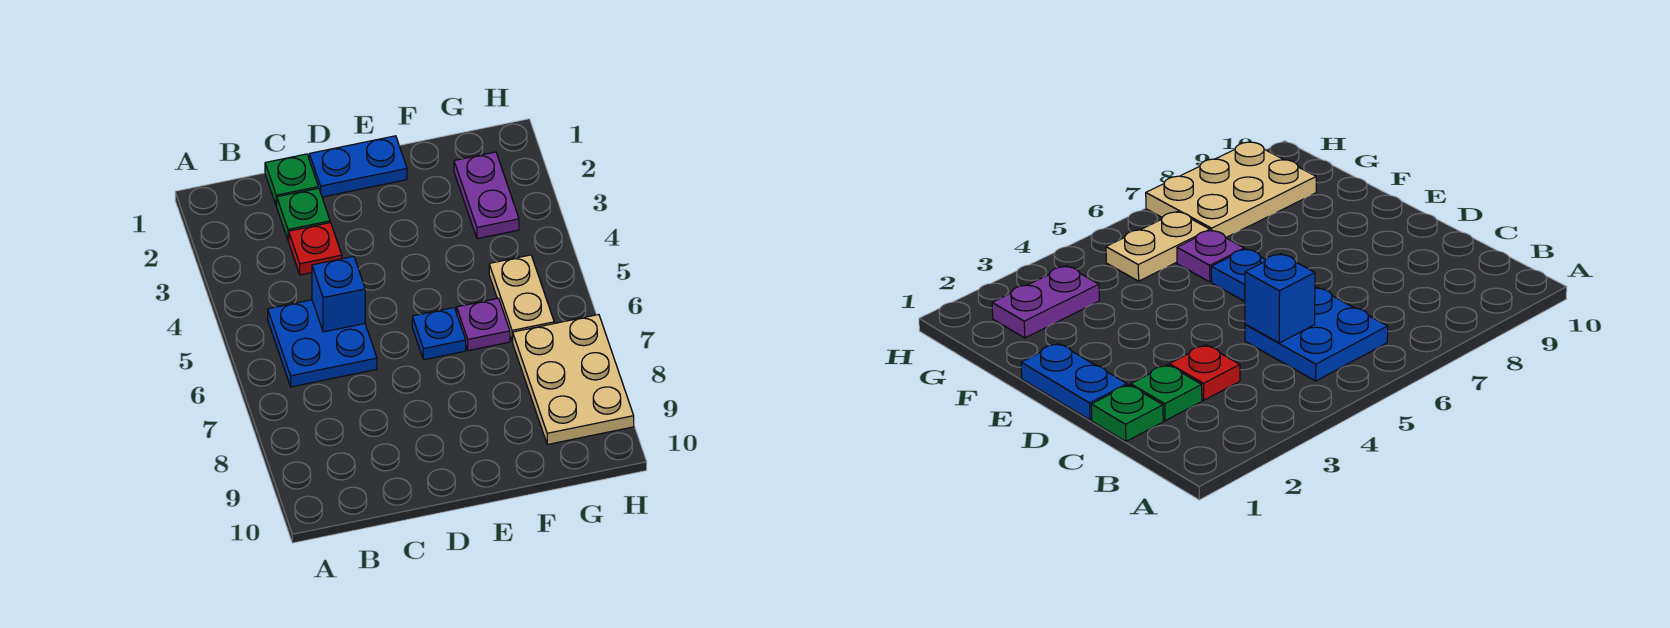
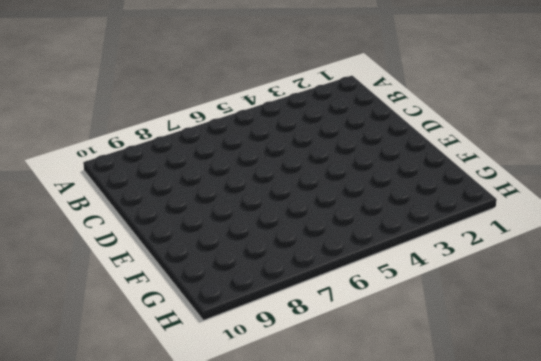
none -> blue plate B5:C6 level 1
none -> green plate C1 level 1

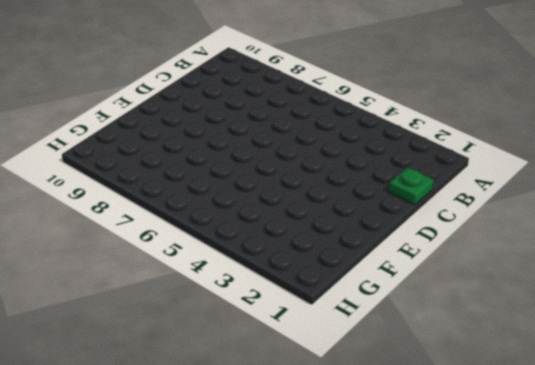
none -> blue plate B5:C6 level 1
none -> green plate C2 level 1

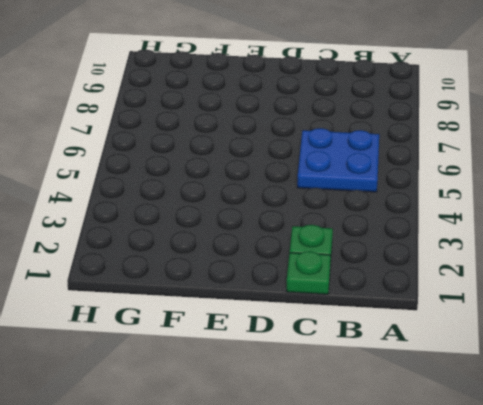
none -> red plate C3 level 1
none -> blue plate D1:E1 level 1

